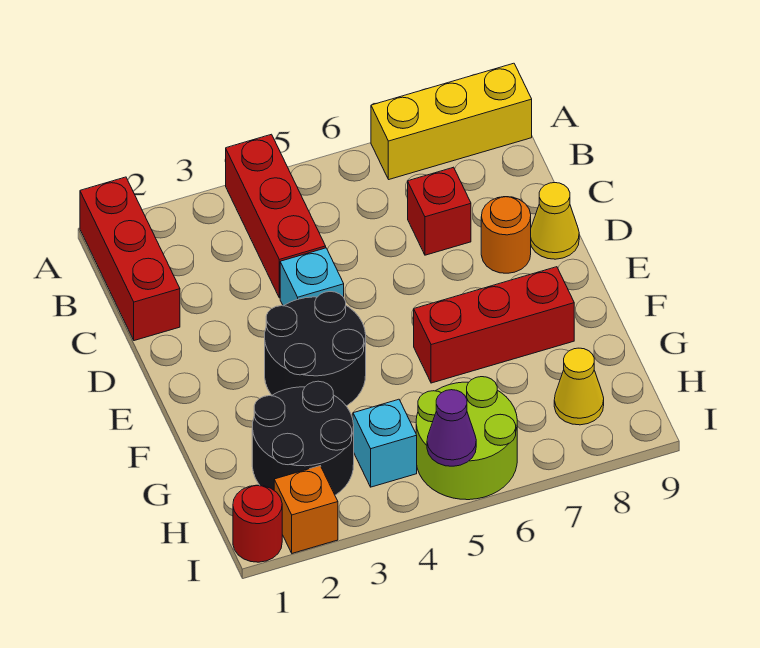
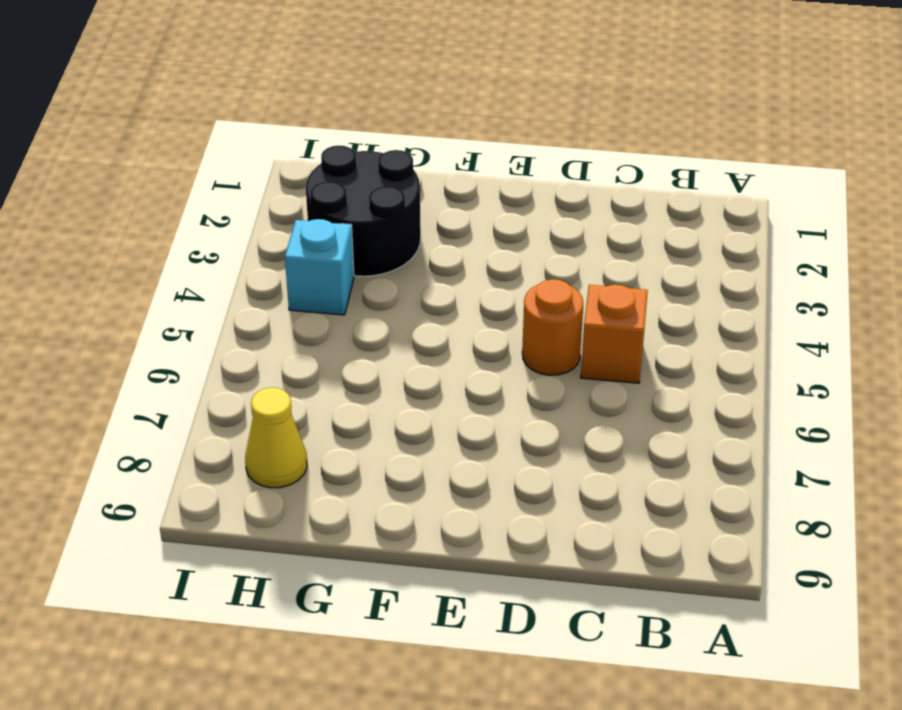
orange brick C5 level 1 -> orange brick I2 level 1
orange round brick D5 level 1 -> orange round brick D8 level 1
none -> red brick A1:C1 level 1
none -> red brick A4:C4 level 1
none -> yellow brick A7:A9 level 1

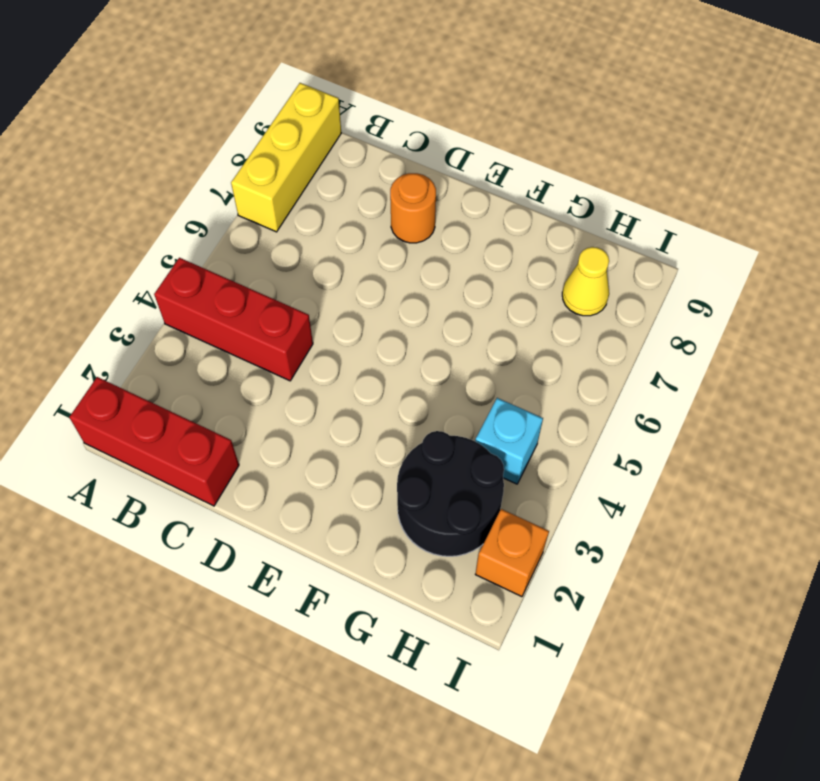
none -> red brick C7 level 1
none -> cyan brick D4 level 1
none -> yellow cone D9 level 1

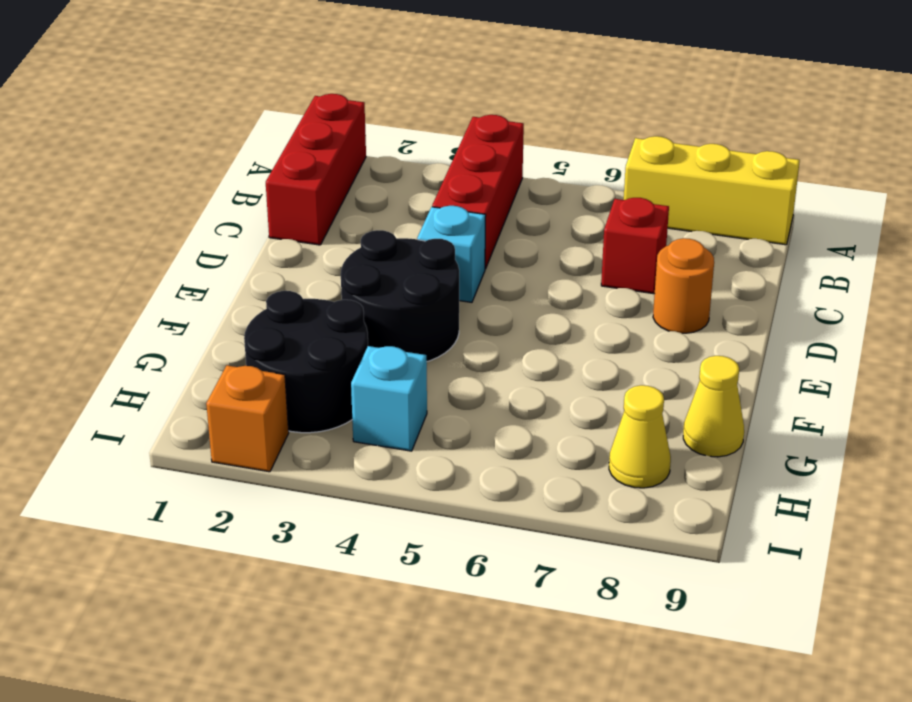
yellow cone G9 level 1 -> yellow cone D9 level 1
none -> red brick F6:F8 level 1
none -> lime round brick H5:I6 level 1
none -> red round brick I1 level 1

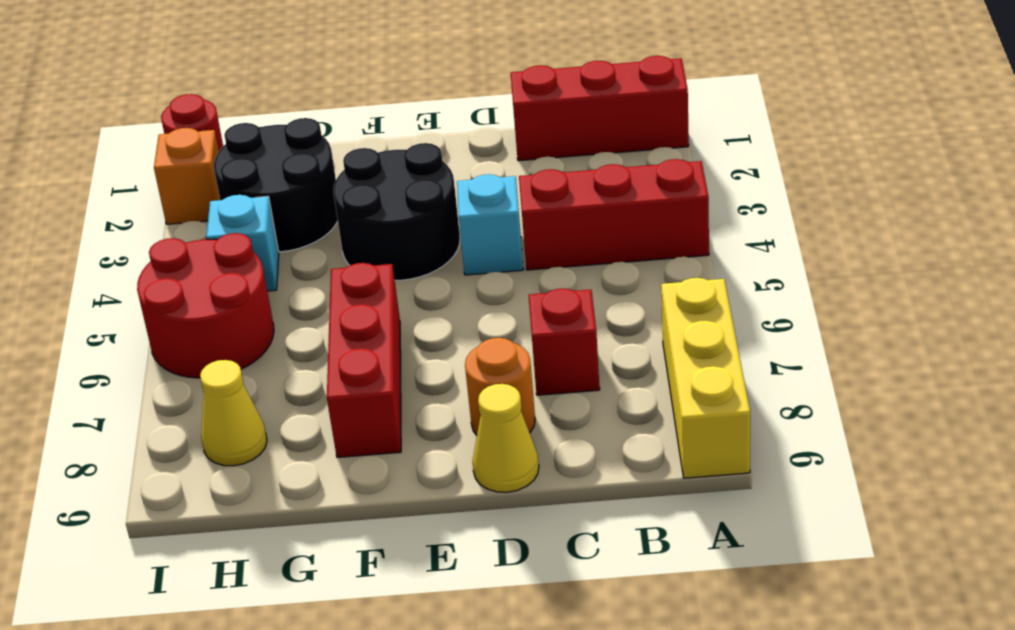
red round brick H5:I6 level 1 -> lime round brick H5:I6 level 1
none -> purple cone I5 level 2

